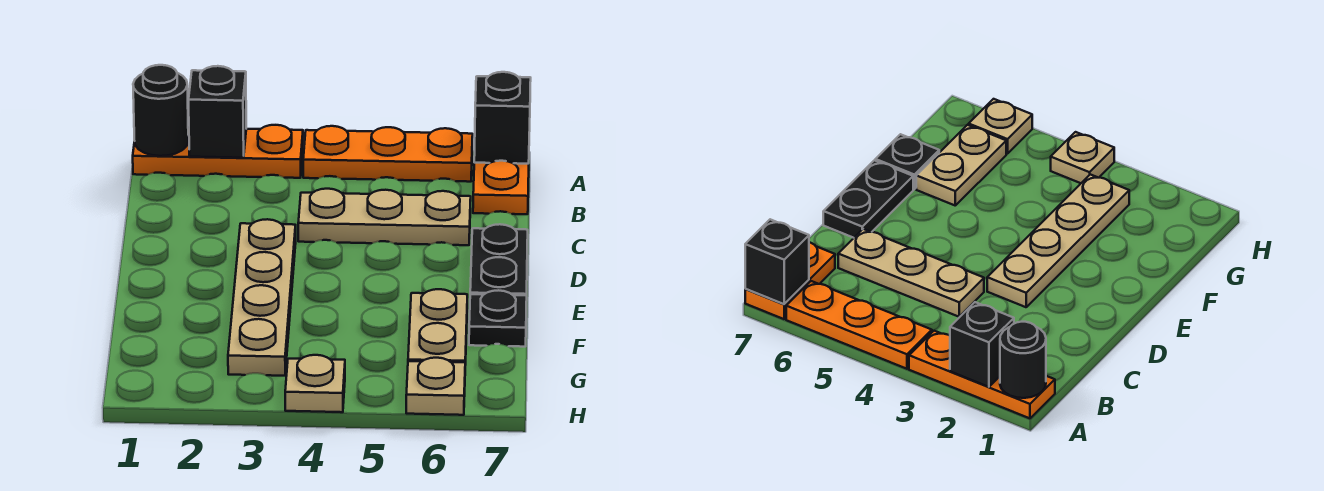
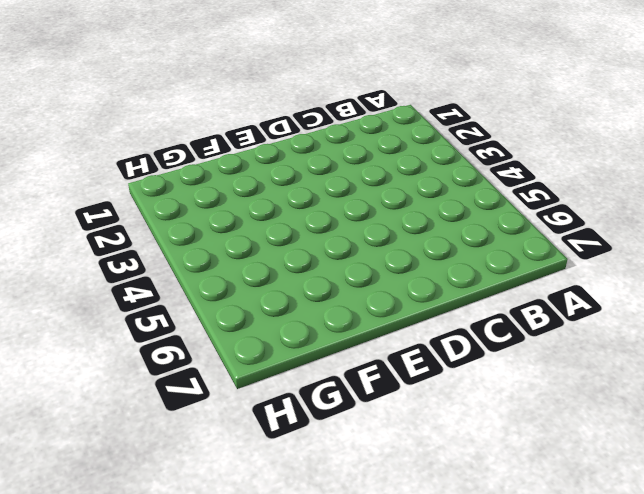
none -> orange plate A1:A3 level 1
none -> orange plate A4:A6 level 1
none -> orange plate A7:B7 level 1

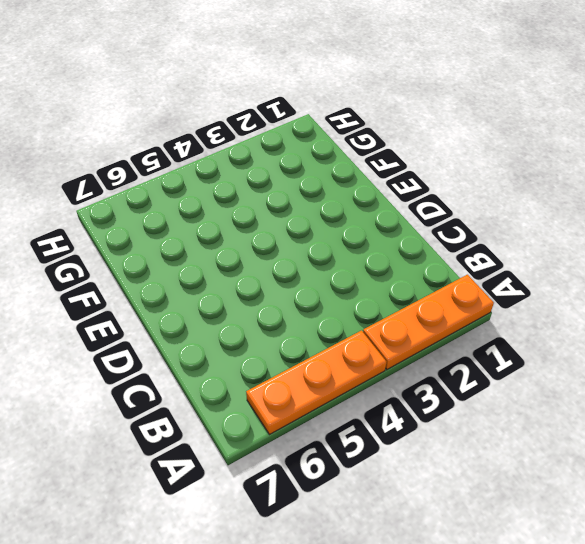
none -> orange plate A7:B7 level 1
none -> tan plate C4:C6 level 1
none -> tan plate D3:G3 level 1

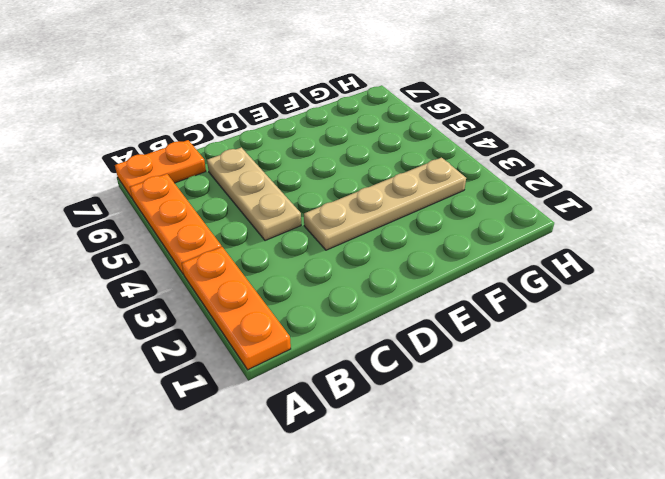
none -> black plate D7:E7 level 1
none -> tan plate F6:G6 level 1
none -> black plate F7 level 1

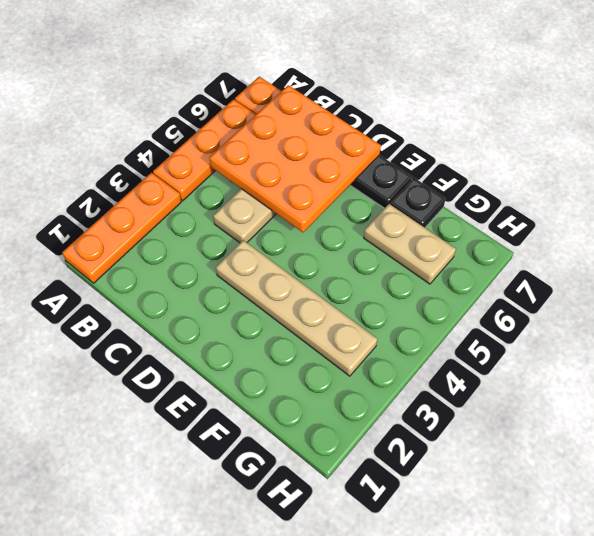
orange plate B5:D7 level 2 -> none
none -> tan plate H4 level 1
none -> tan plate H6 level 1
none -> black round brick A1 level 2

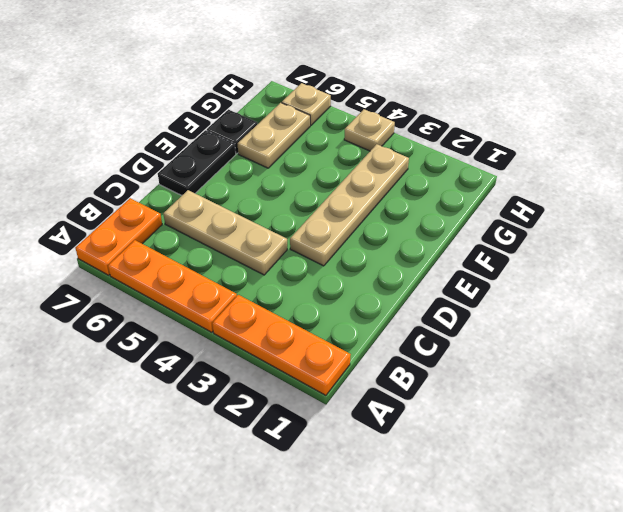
none -> black round brick A1 level 2
none -> black brick A2 level 2
none -> black brick A7 level 2

